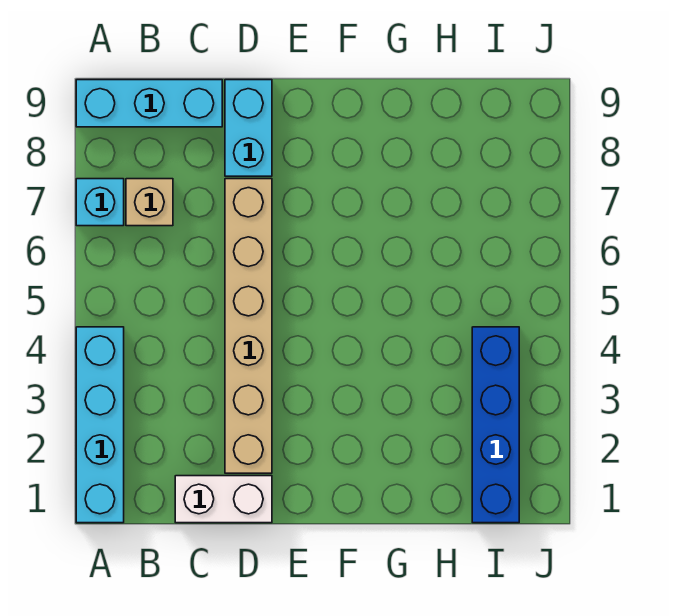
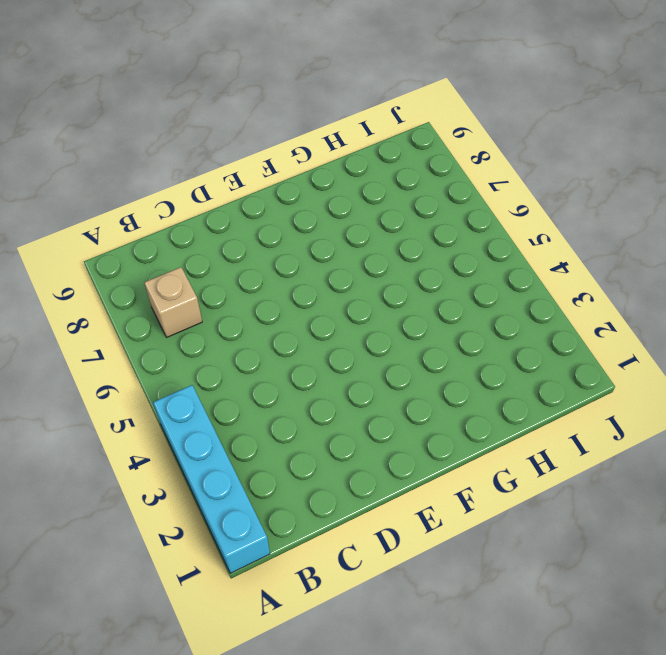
none -> cyan brick A7 level 1
none -> cyan brick A9:C9 level 1

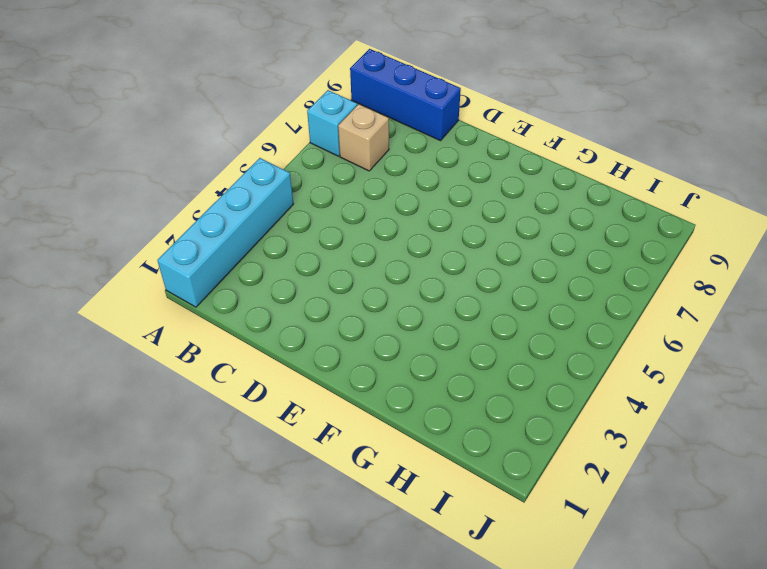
blue brick A9:C9 level 1 -> cyan brick A9:C9 level 1
none -> white brick C1:D1 level 1
none -> tan brick D2:D7 level 1

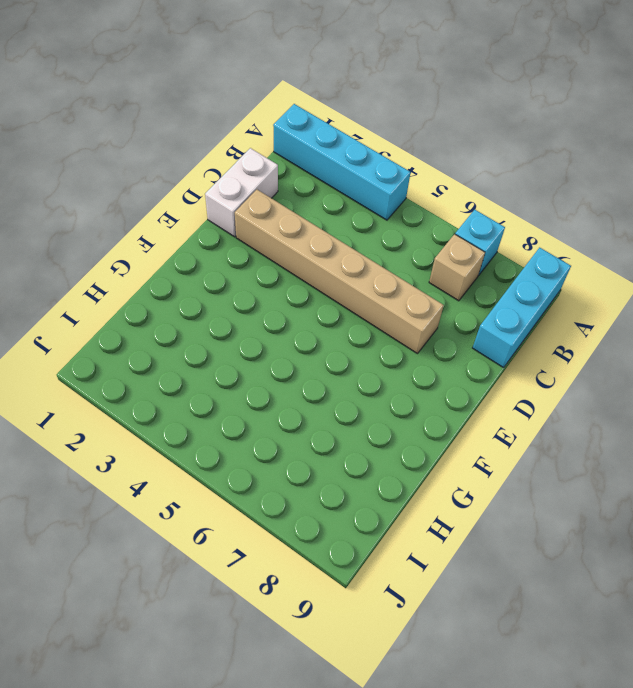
none -> cyan brick D8:D9 level 1
none -> blue brick I1:I4 level 1

